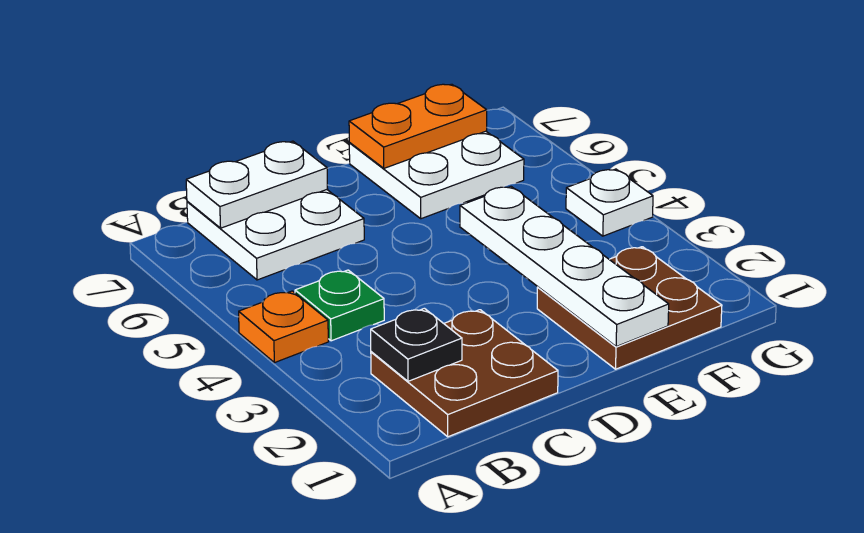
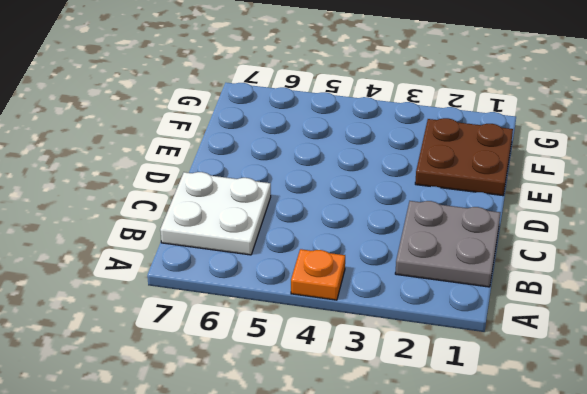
grey plate B1:C2 level 1 -> brown plate B1:C2 level 1
none -> green plate B4 level 1
none -> white plate E6:F7 level 1

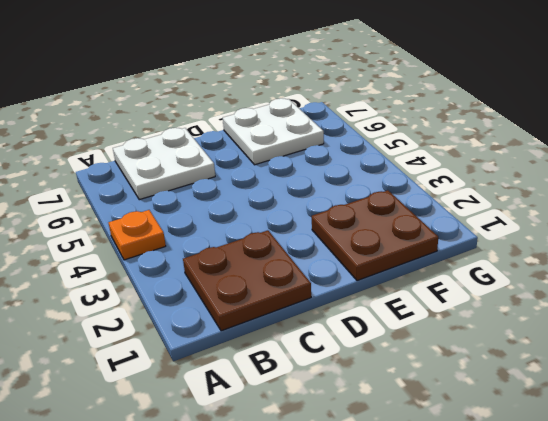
none -> green plate B4 level 1
none -> white plate G4 level 1

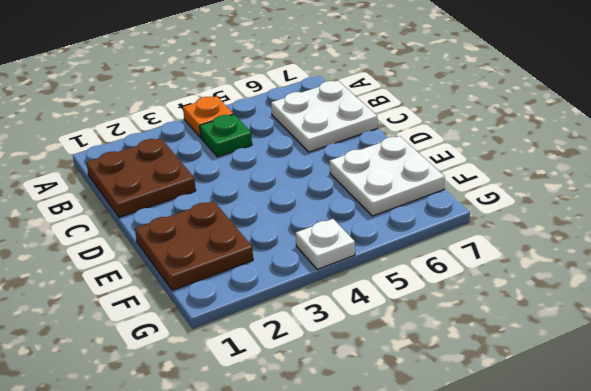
none -> black plate B2 level 2
none -> white plate B7:C7 level 2

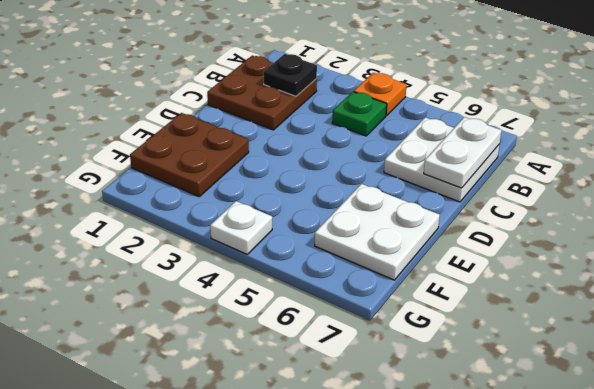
none -> white plate E1:E4 level 2
none -> orange plate E7:F7 level 2

